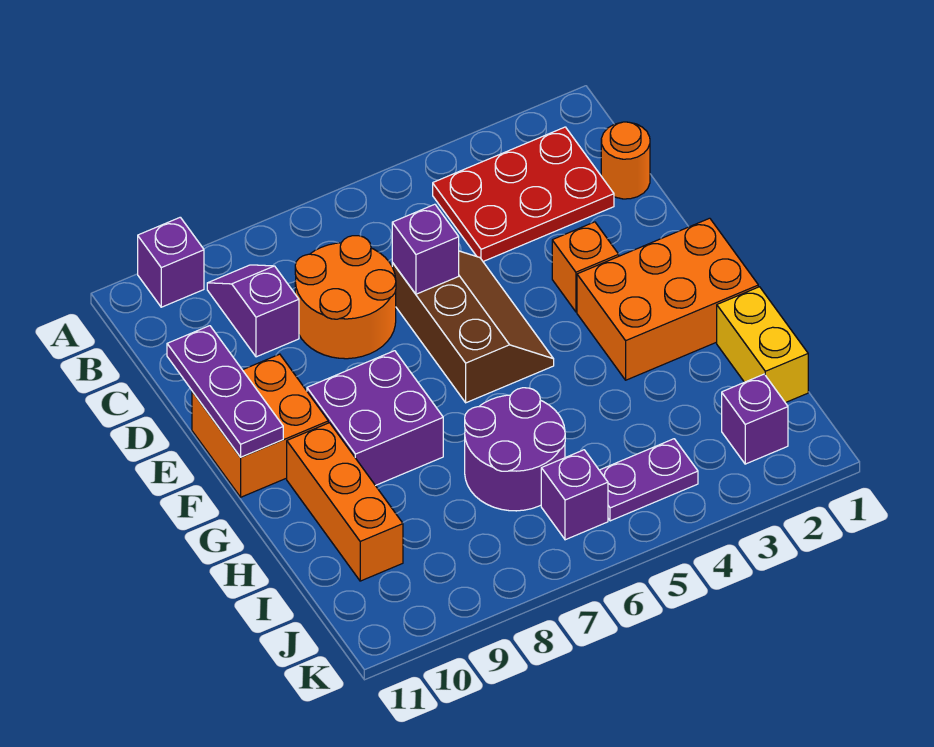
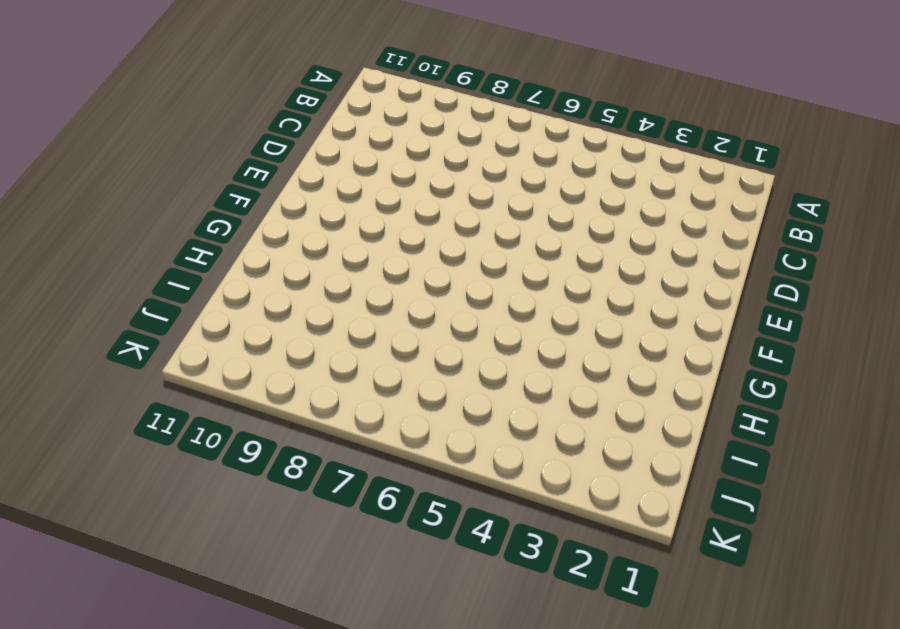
none -> purple brick A10 level 1
none -> red plate B2:C4 level 1
none -> purple slope B9:C9 level 1 top C

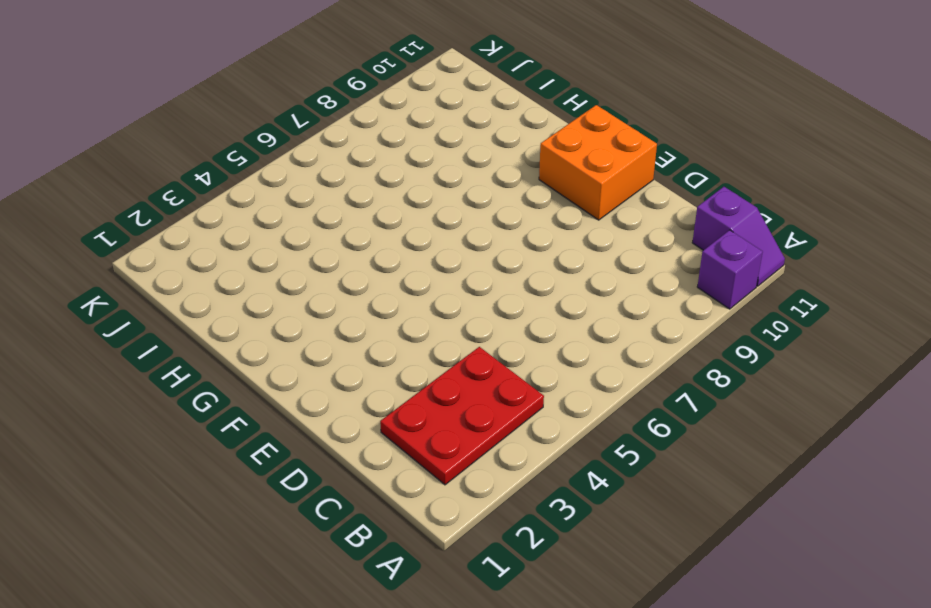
purple slope A11:B11 level 1 top B -> purple slope B9:C9 level 1 top C
none -> orange round brick C1 level 1
none -> orange round brick C7:D8 level 1
none -> brown slope D5:F6 level 1 top 6

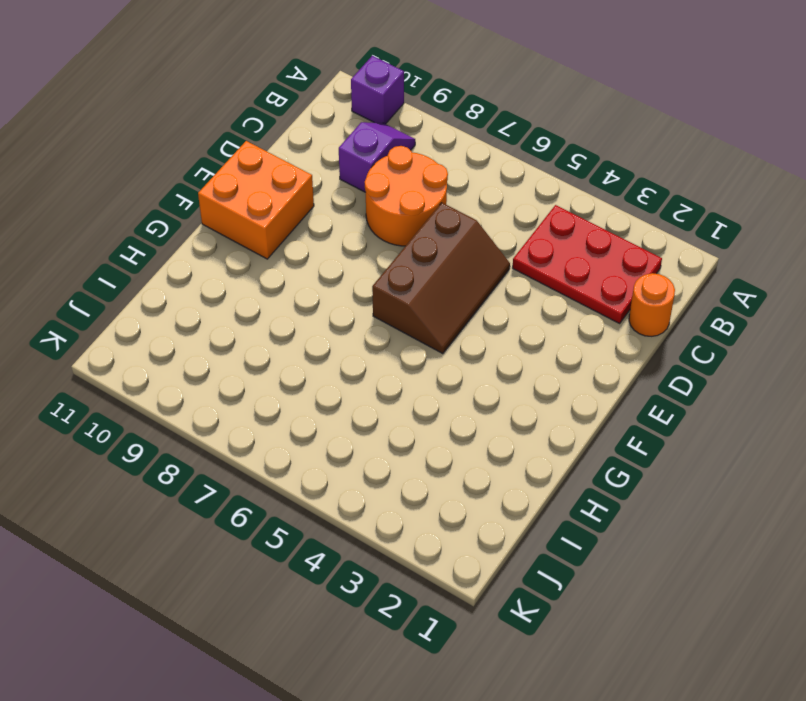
none -> orange brick E3 level 1
none -> orange brick F1:G3 level 1
none -> purple brick F8:G9 level 1

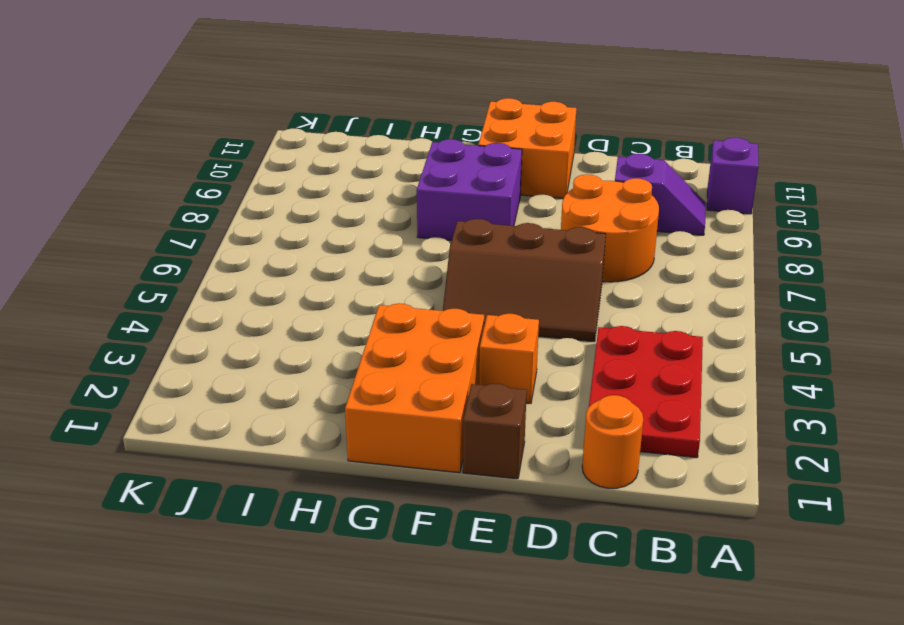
brown brick E1 level 1 -> none
none -> orange brick G10:I10 level 1
none -> yellow brick H1:I1 level 1
none -> purple round brick H6:I7 level 1

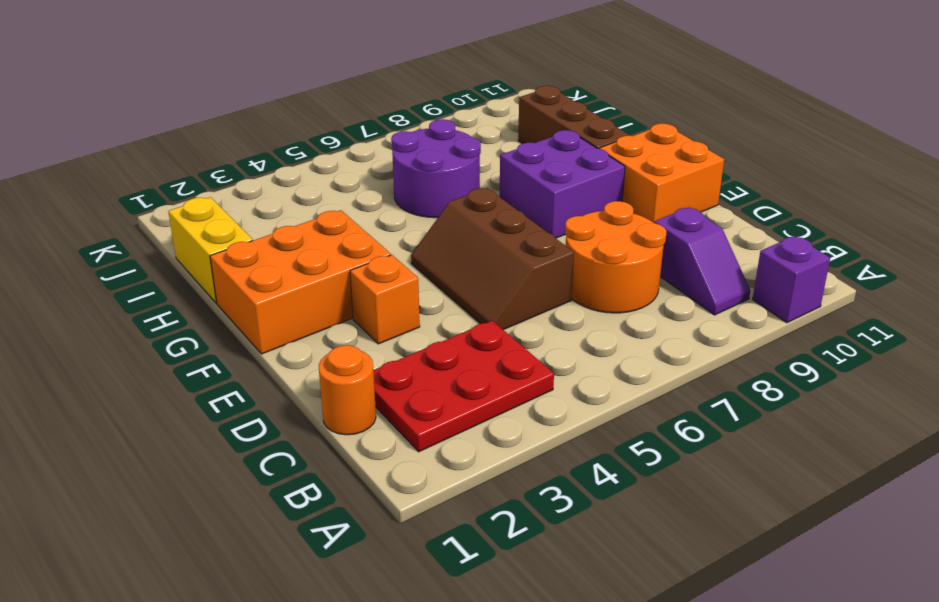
brown brick G10:I10 level 1 -> orange brick G10:I10 level 1
none -> purple brick J2 level 1
none -> purple plate J4:J5 level 1
none -> purple brick J6 level 1

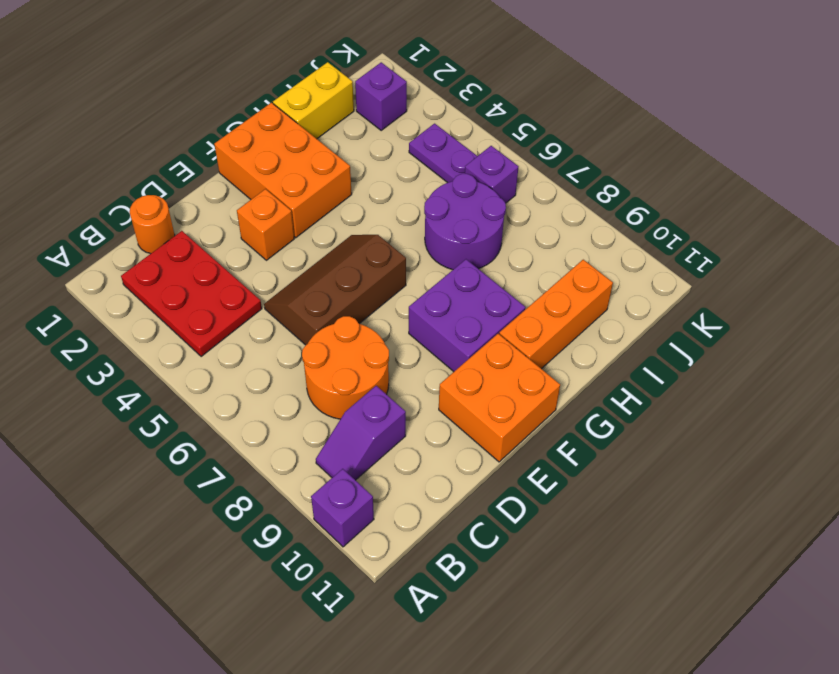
none -> purple brick D6 level 2
none -> purple plate D11:F11 level 2

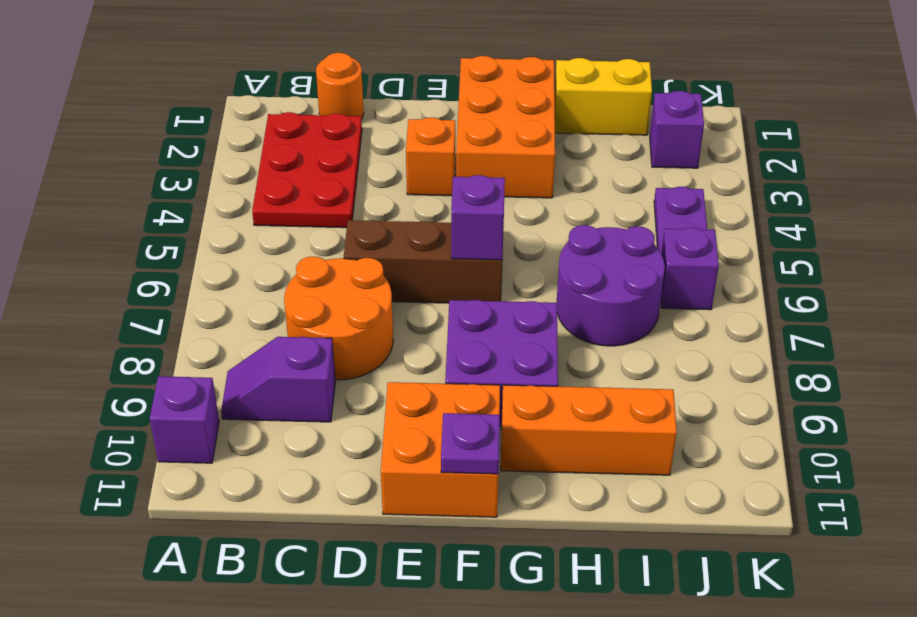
purple brick F6 level 2 -> purple brick D6 level 2
purple plate F11 level 2 -> purple plate D11:F11 level 2

